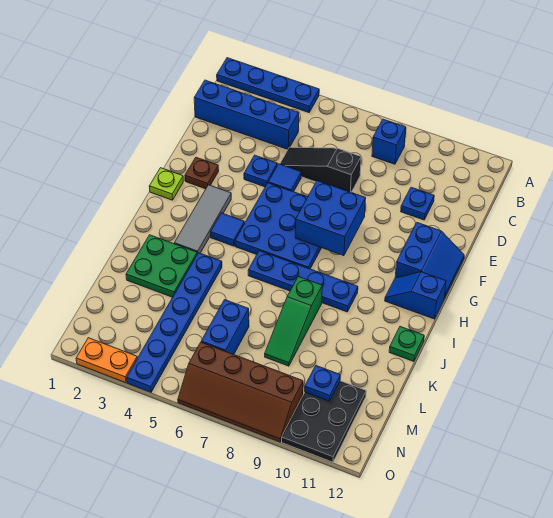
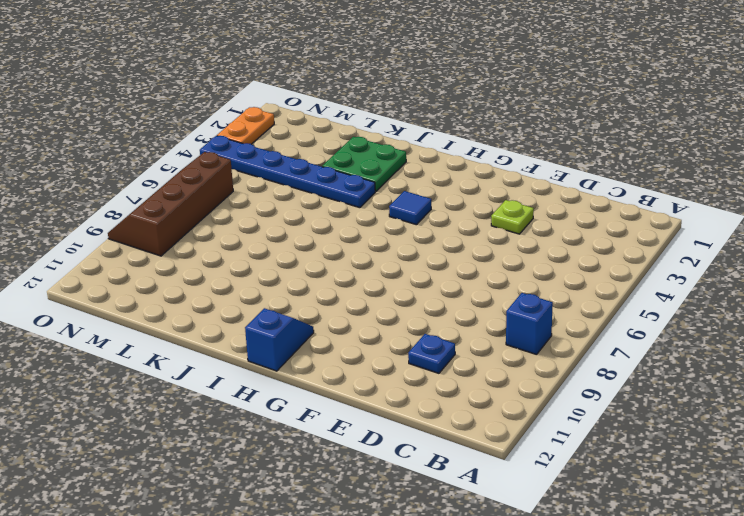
lime plate E3 level 1 -> lime plate G1 level 1
none -> blue plate A1:A4 level 1
none -> blue brick C1:C4 level 1
none -> black slope D5:D7 level 1 top 7

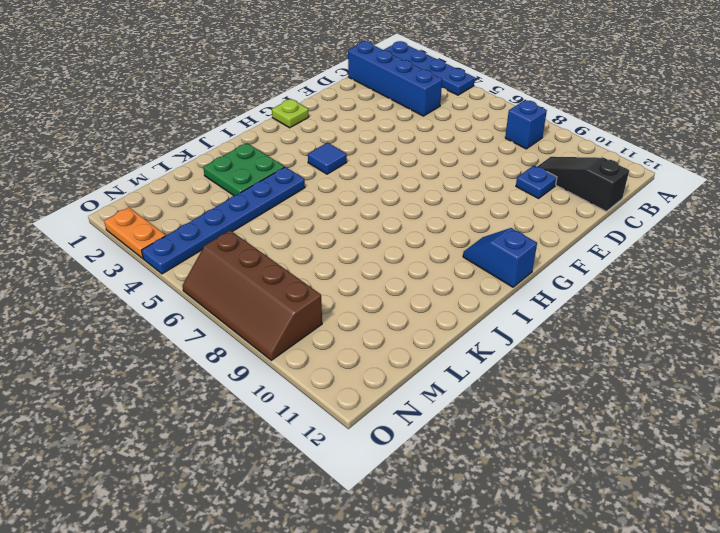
black slope C10:C12 level 1 top 12 -> black slope D5:D7 level 1 top 7
none -> blue plate E4 level 1
none -> blue tile E5 level 1
none -> brown plate F2 level 1

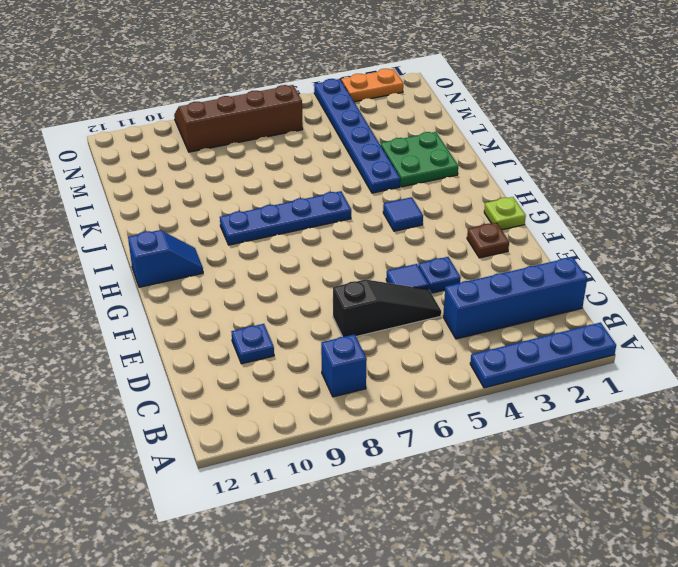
none -> blue plate F5:H7 level 1
none -> blue slope F11:G12 level 1 top 11
none -> grey tile G3:I3 level 1

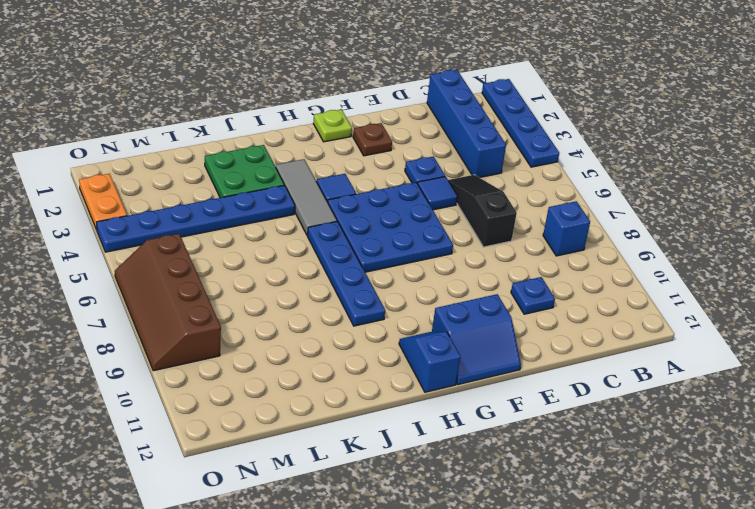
grey tile I3:I5 level 1 -> grey tile G3:I3 level 1
none -> green slope J8:L8 level 1 top J
none -> green plate J12 level 1
none -> blue brick L6:M6 level 1

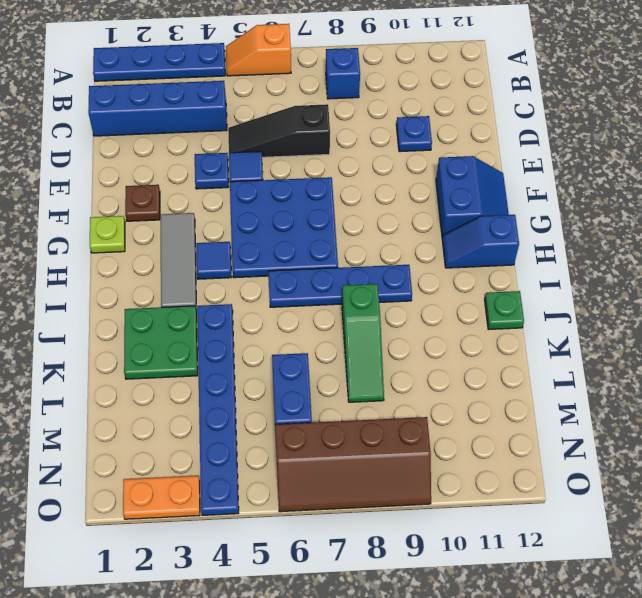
orange slope A5:A6 level 1 top 6 -> none
none -> black plate M10:O11 level 1
none -> blue brick F7:G8 level 2
none -> blue plate M10 level 2

